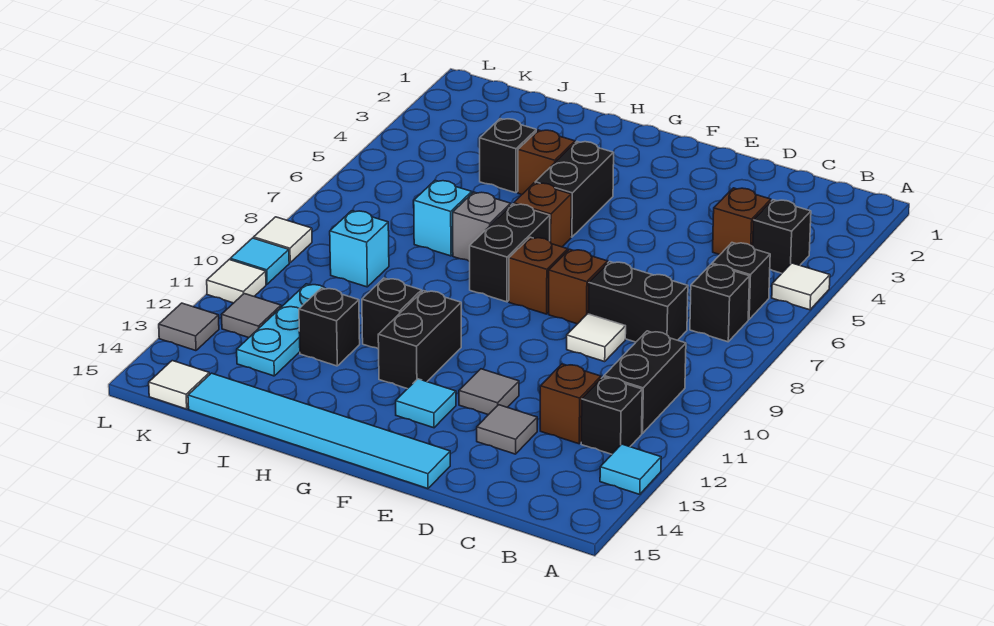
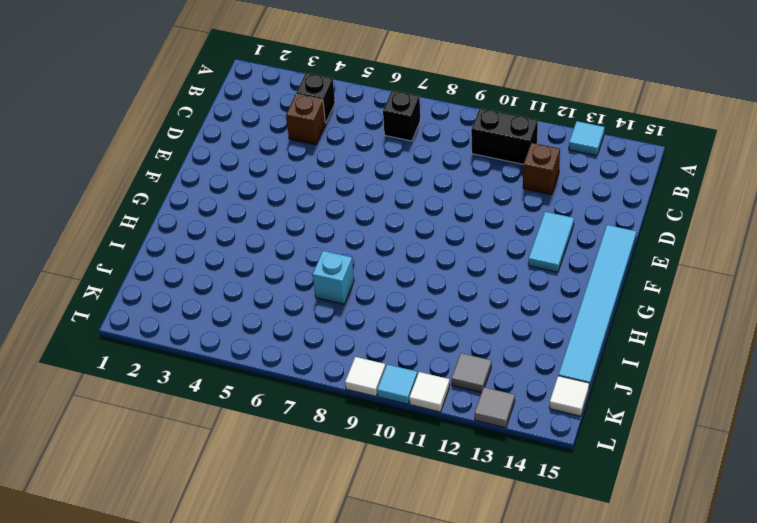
cyan tile E13:F13 level 1 -> cyan tile F13 level 1
none -> white tile A5 level 1
none -> black brick B6 level 1
none -> black brick B12 level 1
none -> black brick C8:D8 level 1

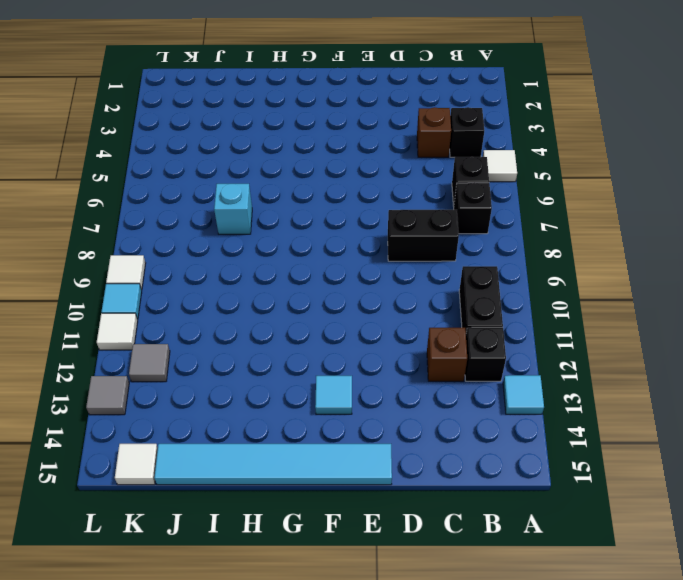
none -> white tile D9 level 1
none -> grey tile D13 level 1
none -> brown brick E8 level 1
none -> grey tile E12 level 1

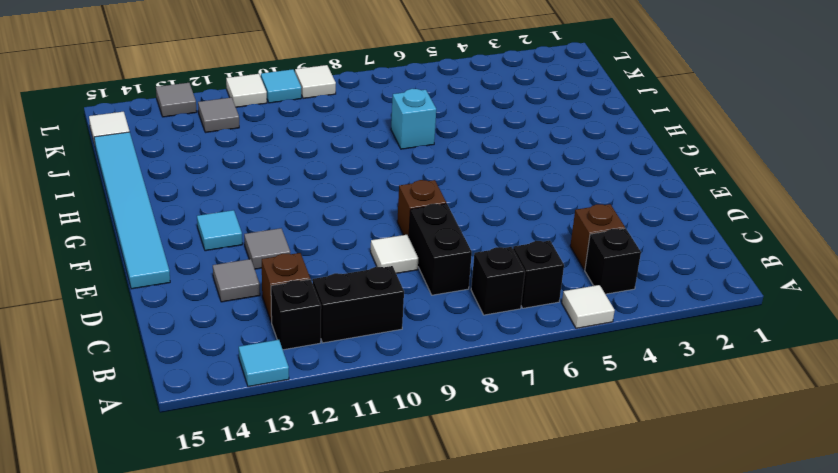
none -> brown brick F8 level 1
none -> black brick G4:G5 level 1
none -> brown brick G6 level 1
none -> black brick G7:G8 level 1

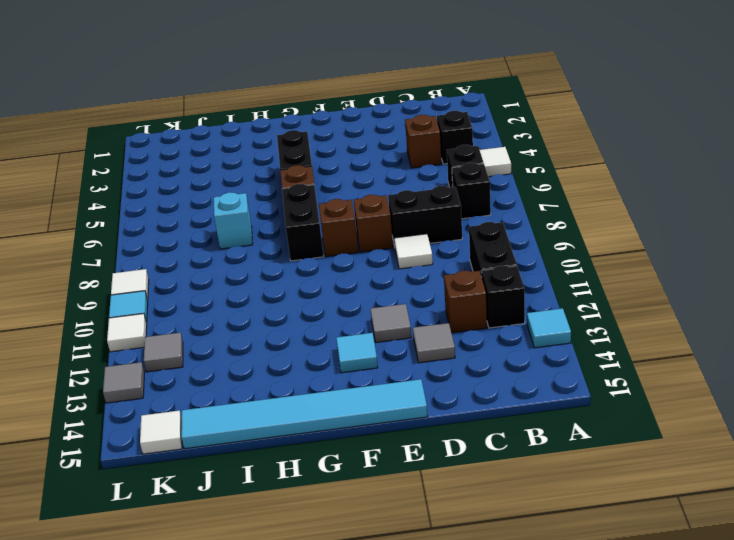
none -> black brick G11:G12 level 1
none -> brown brick H4 level 1
none -> grey brick H7 level 1
none -> black brick H11 level 1

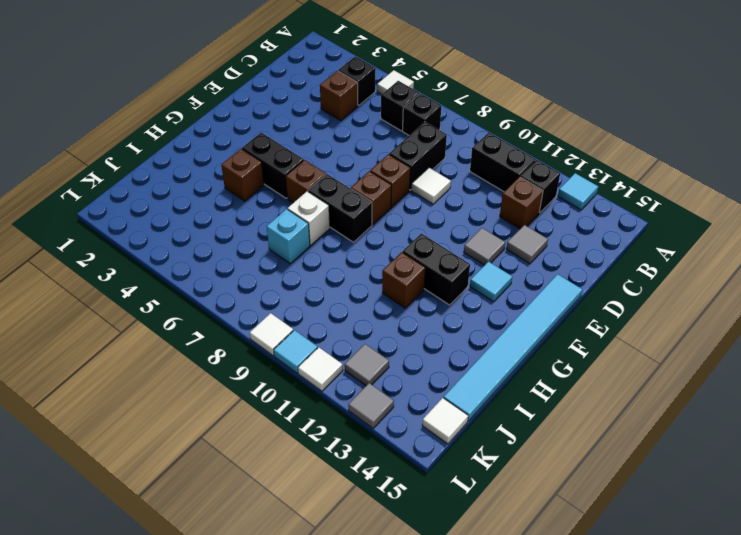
white brick H7 level 1 -> grey brick H7 level 1
brown brick H11 level 1 -> black brick H11 level 1
none -> black brick I4 level 1
none -> black brick I12 level 1
none -> cyan brick J9 level 1
none -> cyan plate J11:J13 level 1

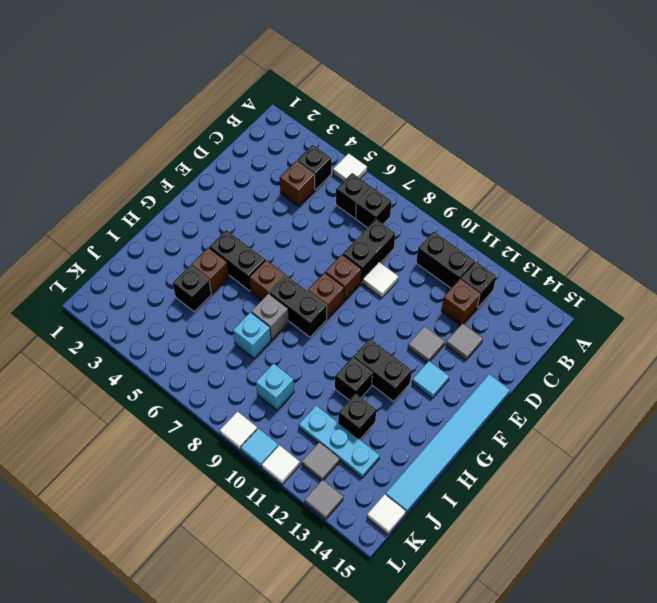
none -> cyan tile A13 level 1

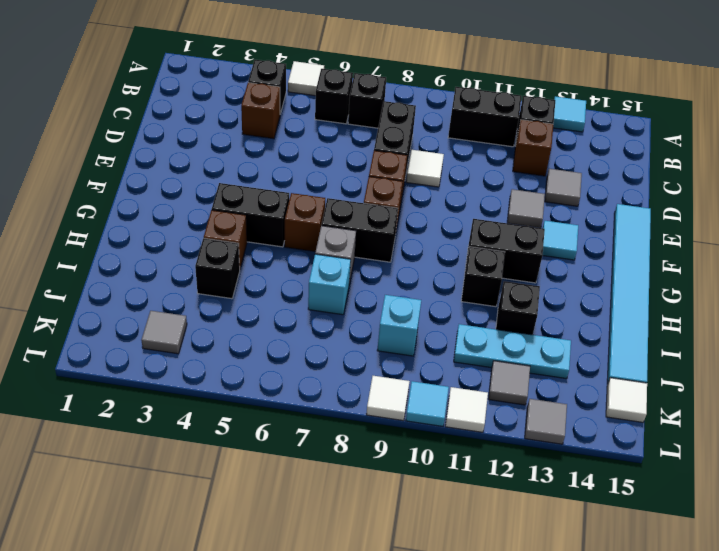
grey tile K3 level 1 -> none

